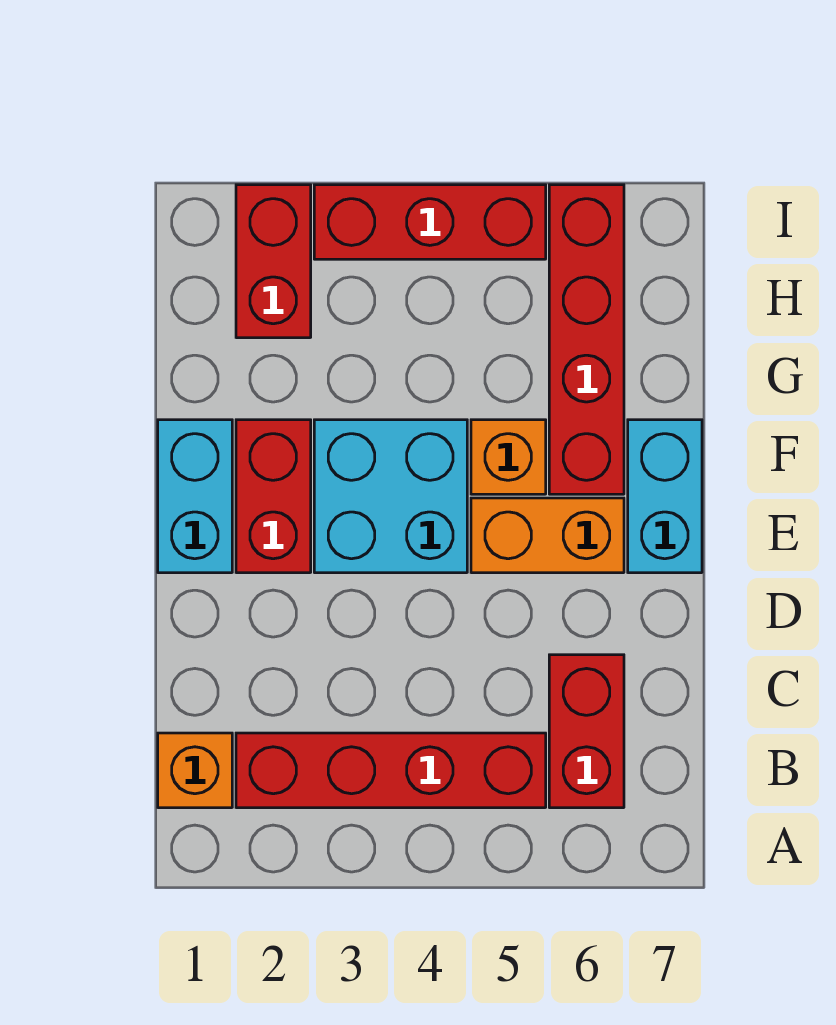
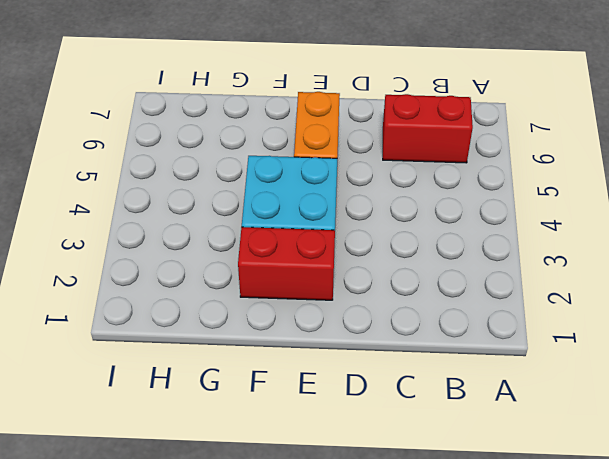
none -> orange brick B1 level 1
none -> red brick B2:B5 level 1
none -> cyan brick E1:F1 level 1

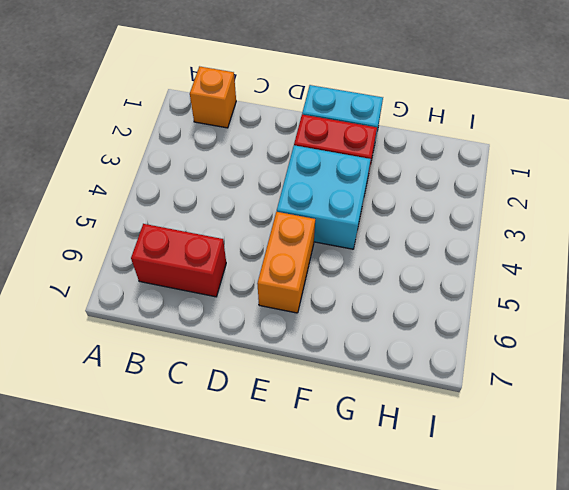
none -> red brick B2:B5 level 1
none -> cyan brick E7:F7 level 1
none -> orange brick F5 level 1

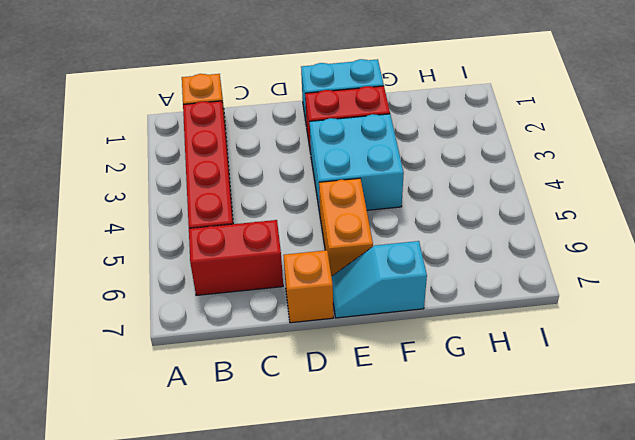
orange brick D7 level 1 -> orange brick F5 level 1
cyan slope E7:F7 level 1 top F -> cyan brick E7:F7 level 1
none -> red brick F6:I6 level 1
none -> red brick H2:I2 level 1
none -> red brick I3:I5 level 1

